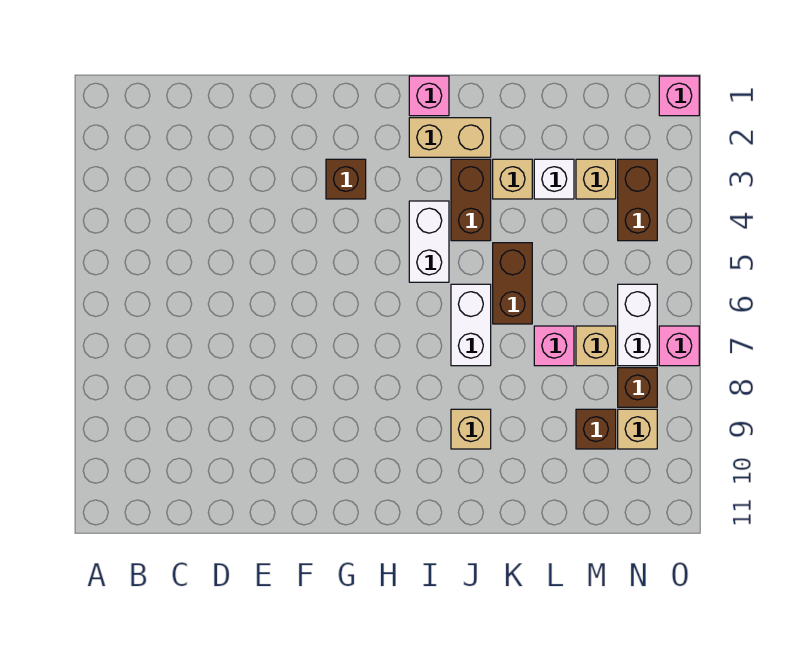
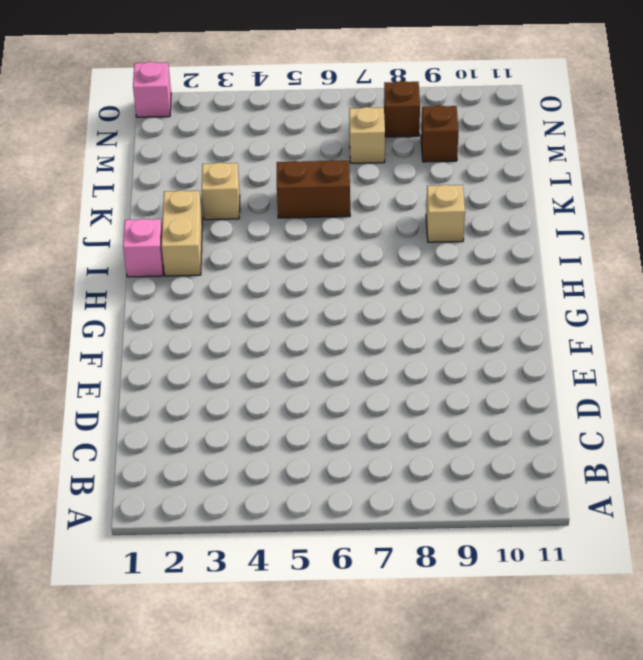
none -> brown brick G3 level 1
none -> white brick I4:I5 level 1
none -> brown brick J3:J4 level 1

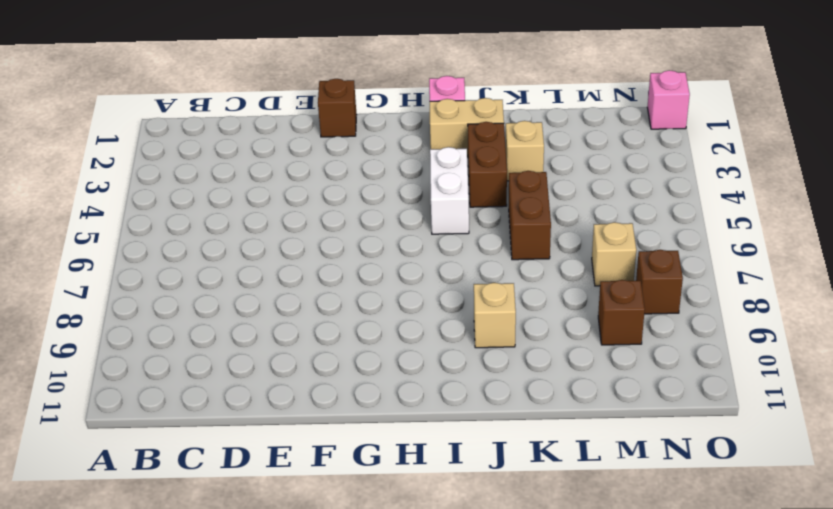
brown brick F1 level 1 -> brown brick G3 level 1
none -> white brick J6:J7 level 1
none -> white brick L3 level 1
none -> pink brick L7 level 1

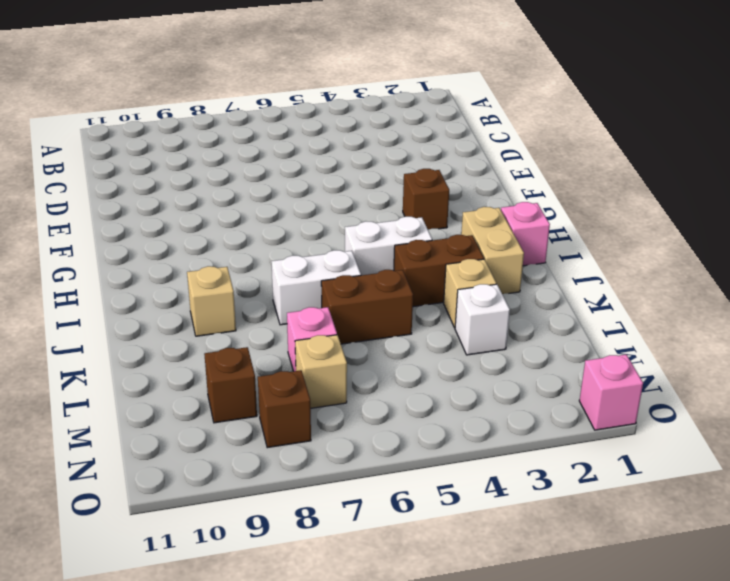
none -> tan brick M3 level 1
none -> brown brick N3:N4 level 1
none -> white brick N6:N7 level 1

